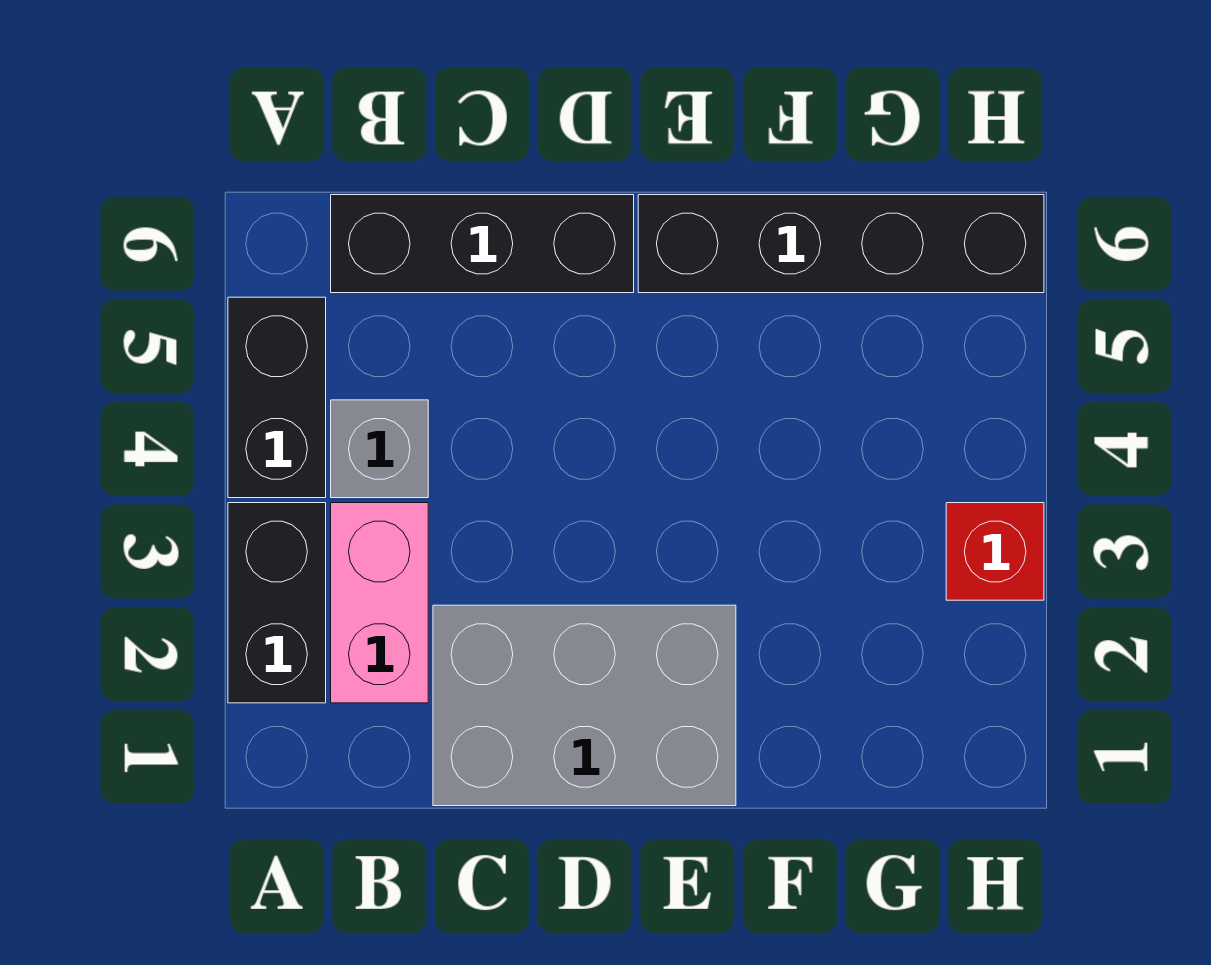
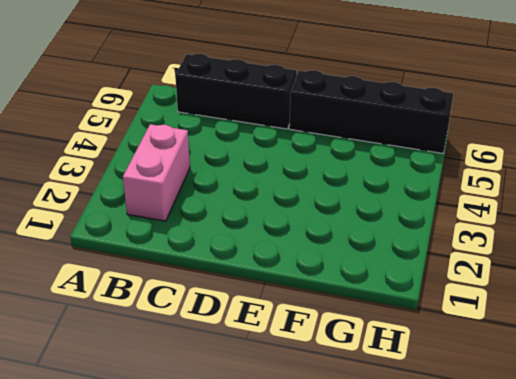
none -> black brick A2:A3 level 1
none -> black brick A4:A5 level 1

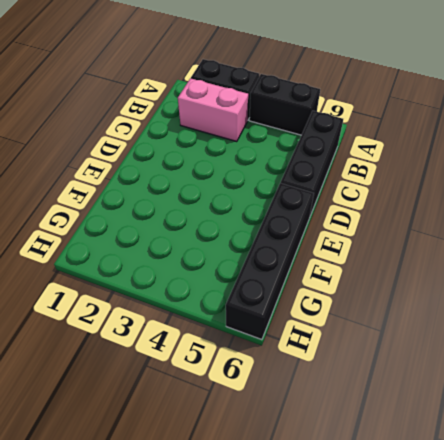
none -> grey brick B4 level 1
none -> grey brick C1:E2 level 1

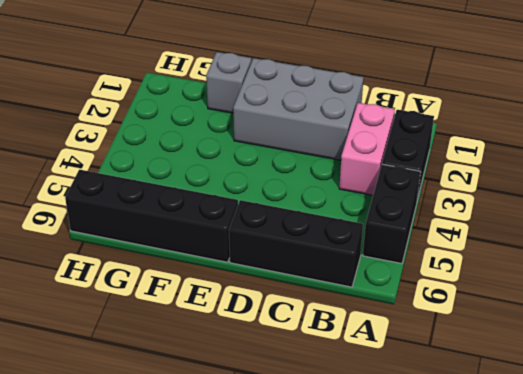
grey brick F1 level 1 -> grey brick B4 level 1
none -> red brick H3 level 1

